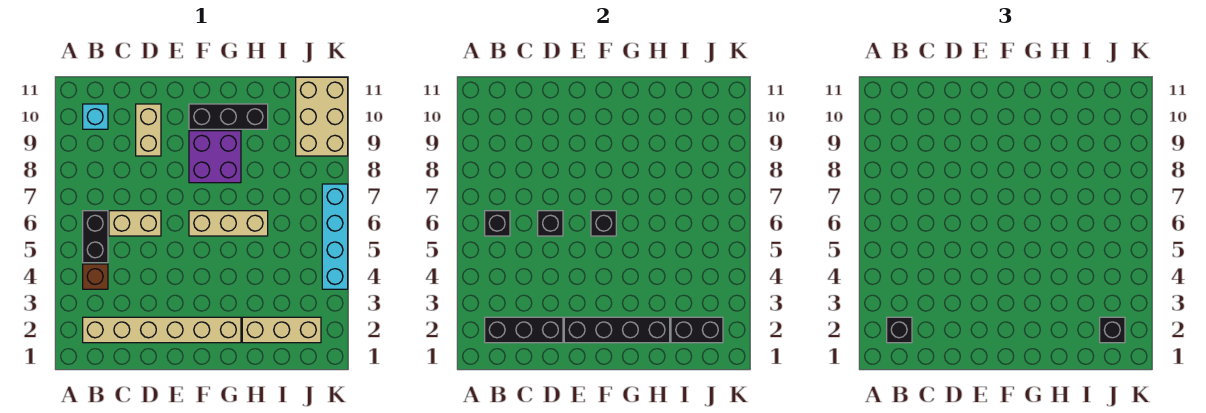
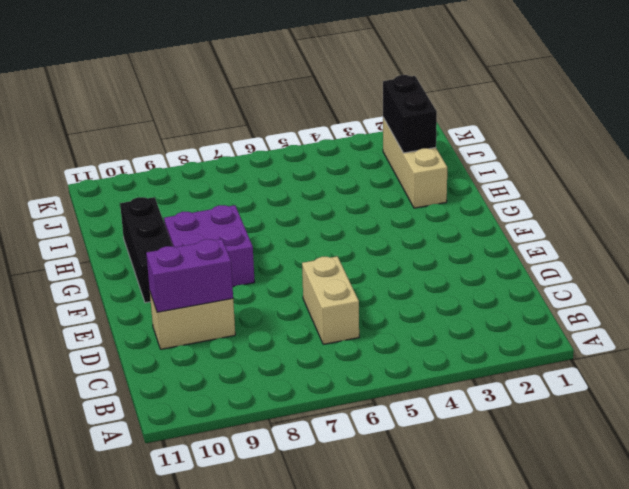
purple brick D9:D10 level 2 -> none
none -> tan brick B2:G2 level 1
none -> brown brick B4 level 1
none -> black brick B5:B6 level 1

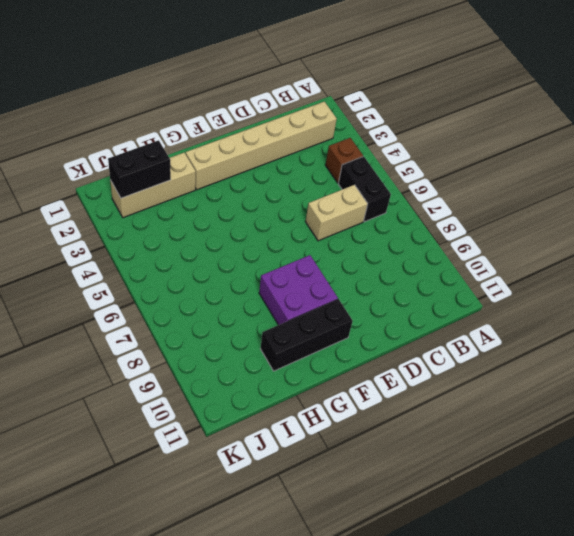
none -> cyan brick B10 level 1
none -> tan brick D9:D10 level 1
none -> tan brick F6:H6 level 1

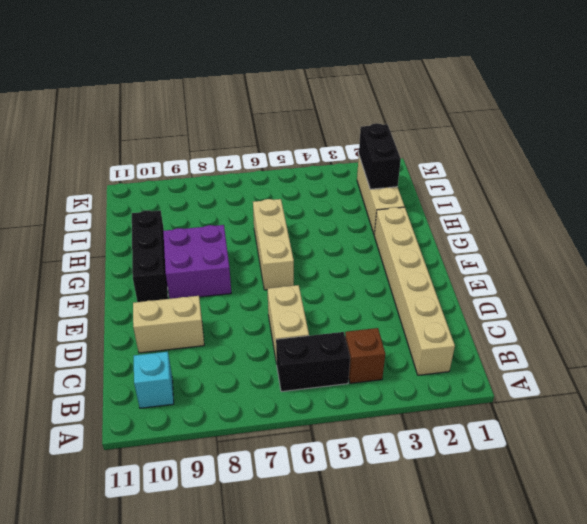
none -> tan brick J9:K11 level 1
none -> cyan brick K4:K7 level 1
none -> black brick B2:D2 level 2

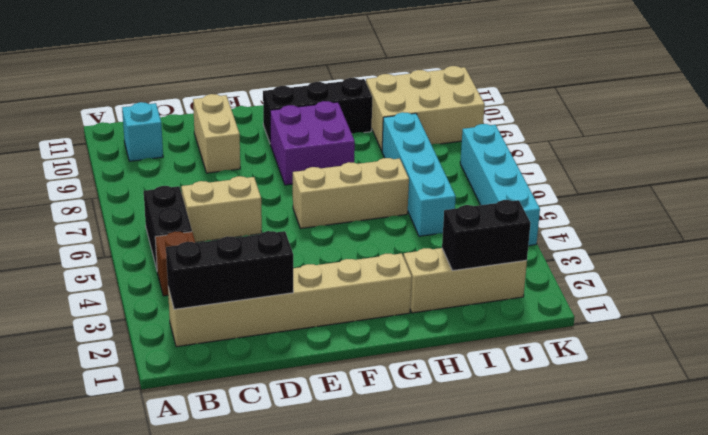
cyan brick I5:I8 level 1 -> none
tan brick I9:K10 level 1 -> tan brick J9:K11 level 1
none -> black brick B6 level 2
none -> black brick D6 level 2
none -> black brick E2:H2 level 2

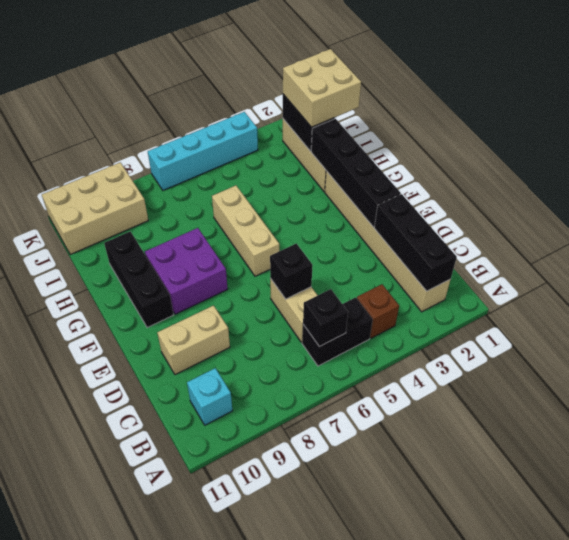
tan brick I1:J2 level 3 -> black brick J2 level 3
none -> black brick F6 level 2
none -> black brick B2 level 3

